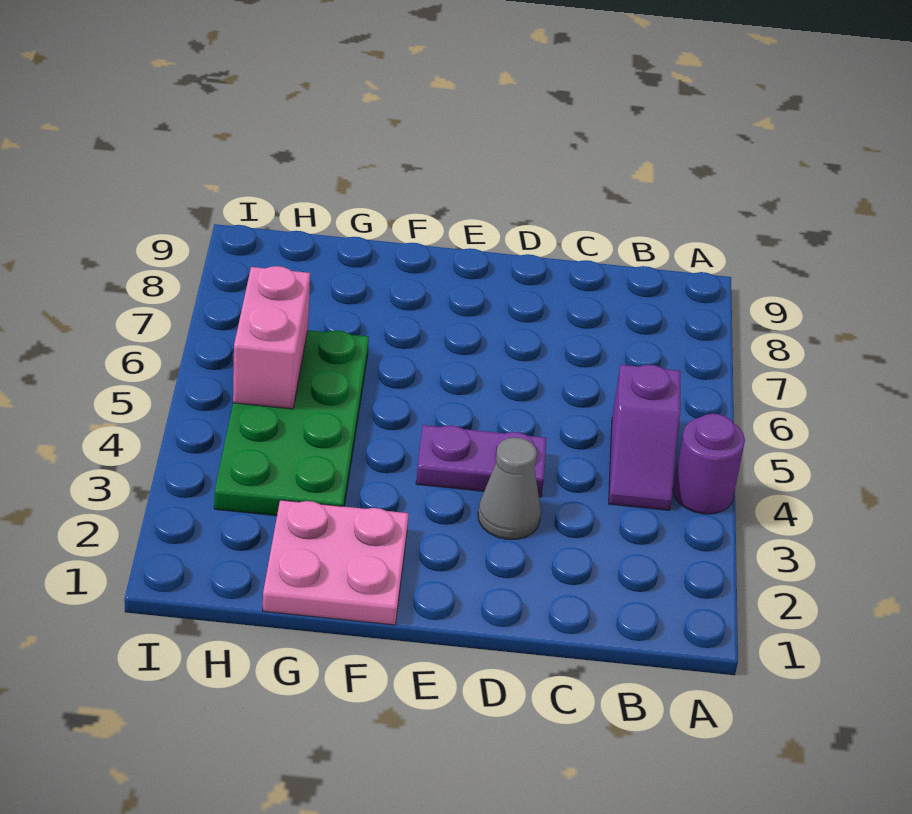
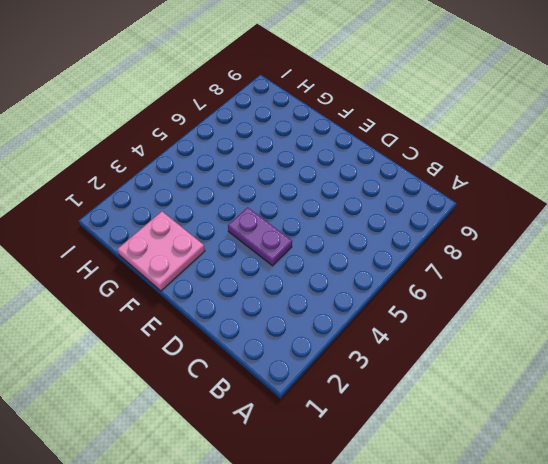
none -> purple round brick A4 level 1
none -> purple slope B4:B5 level 1 top 5

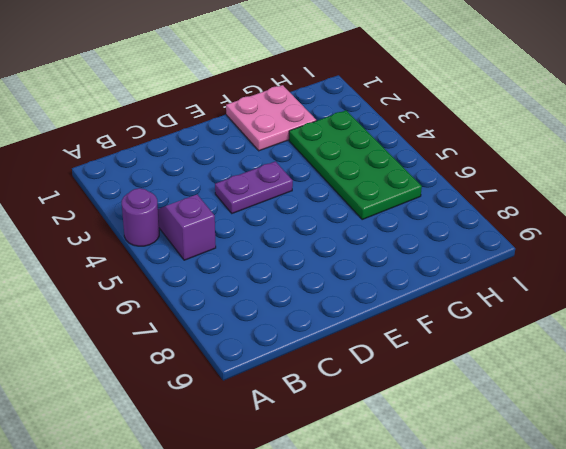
none -> grey cone D3 level 1
none -> pink brick H5:H6 level 2

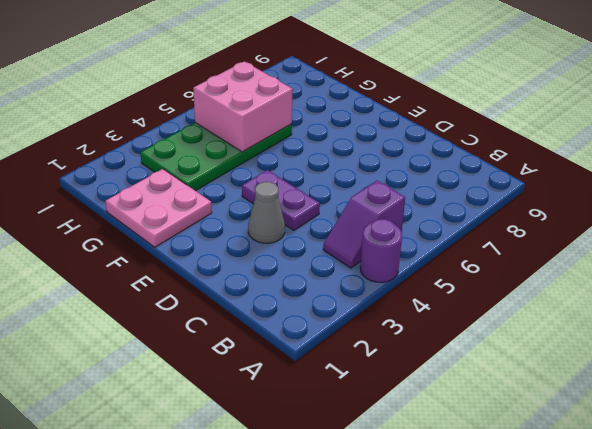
pink brick G5:H6 level 2 -> pink brick H5:H6 level 2

